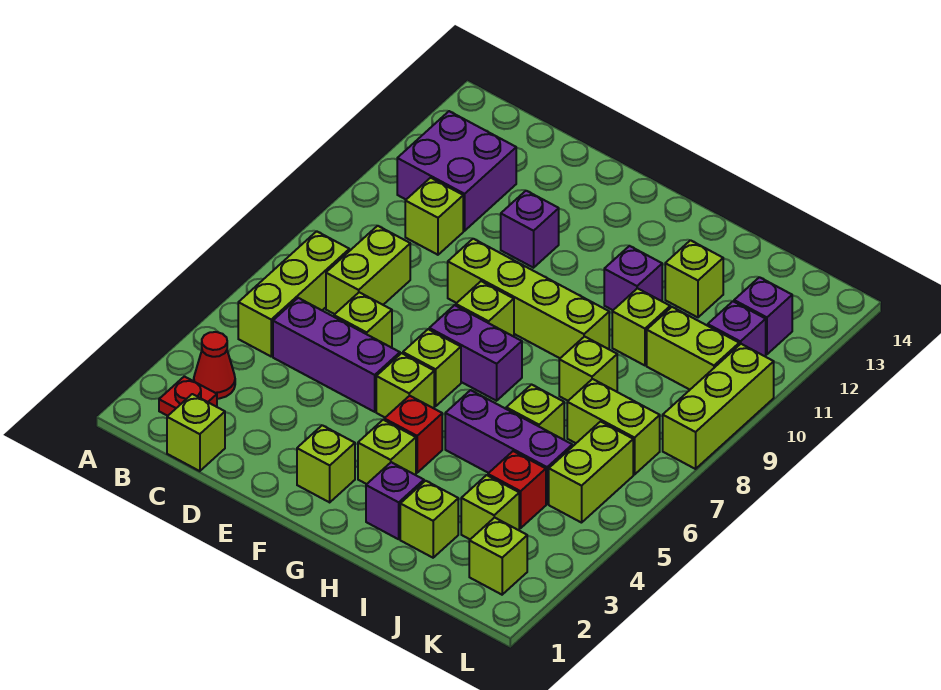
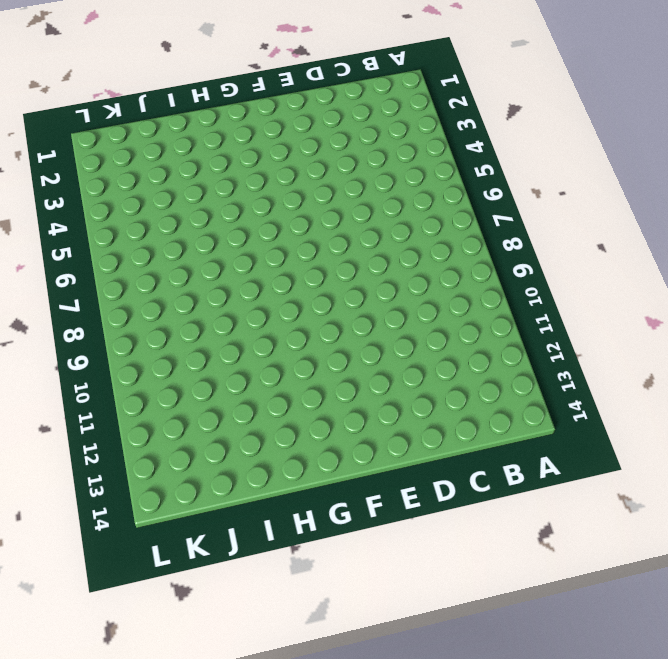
none -> red plate B2 level 1
none -> red cone B3 level 1
none -> lime brick B5:B7 level 1
none -> purple brick B11:C12 level 1

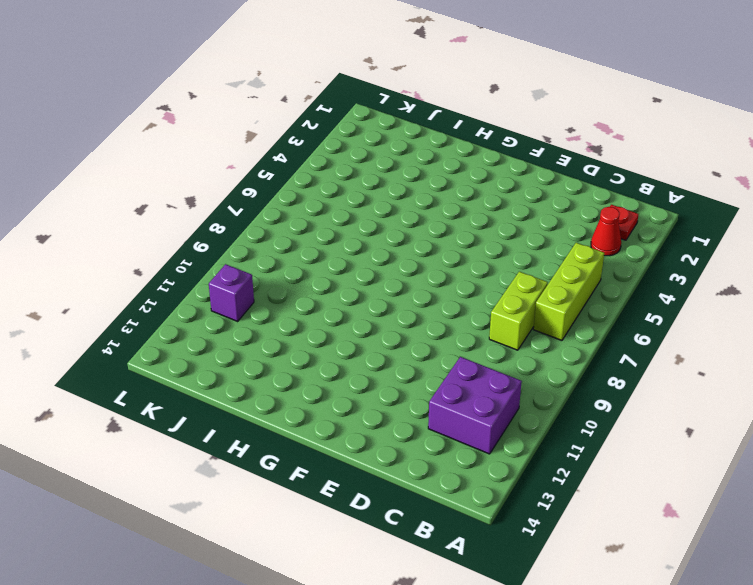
none -> lime brick C1 level 1
none -> purple brick C5:E5 level 1
none -> lime brick C10 level 1
none -> lime brick D6 level 1

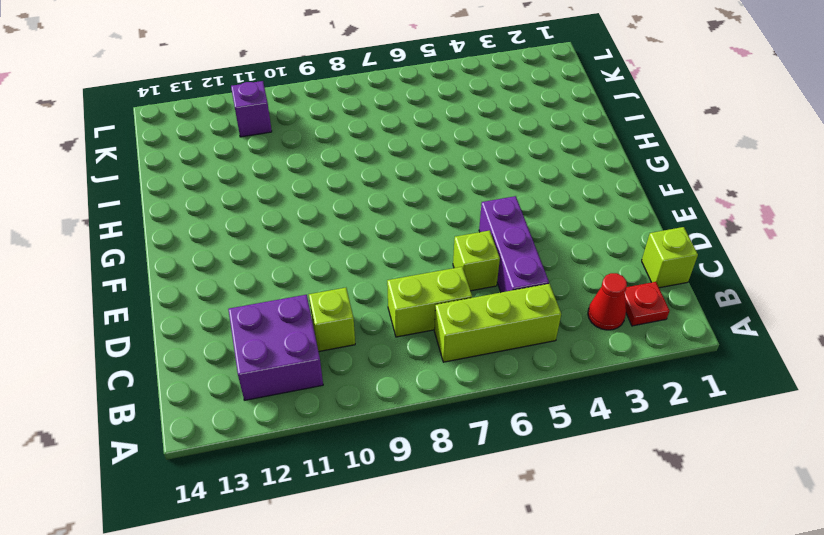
none -> lime brick E9:H9 level 1
none -> purple brick E11 level 1
none -> lime brick F2 level 1
none -> lime brick F5 level 1

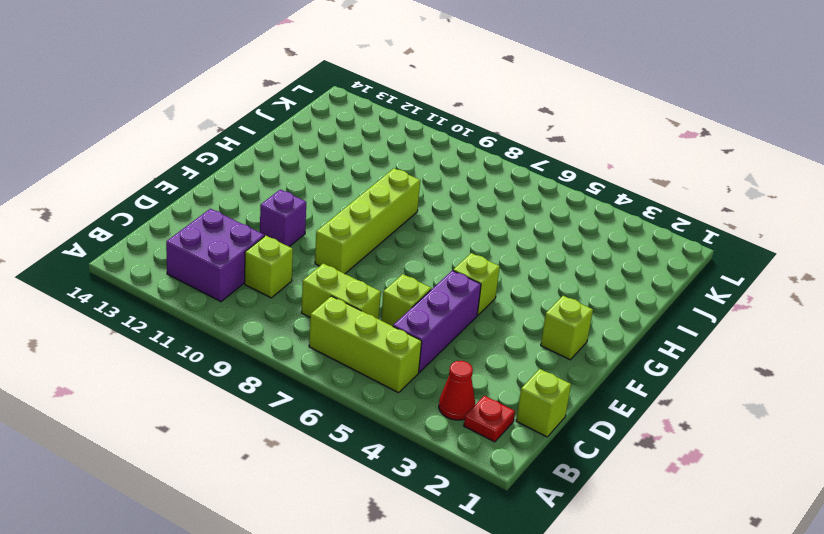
none -> lime brick F6 level 1
none -> purple brick F7:G7 level 1
none -> lime brick F8 level 1
none -> lime brick G3 level 1

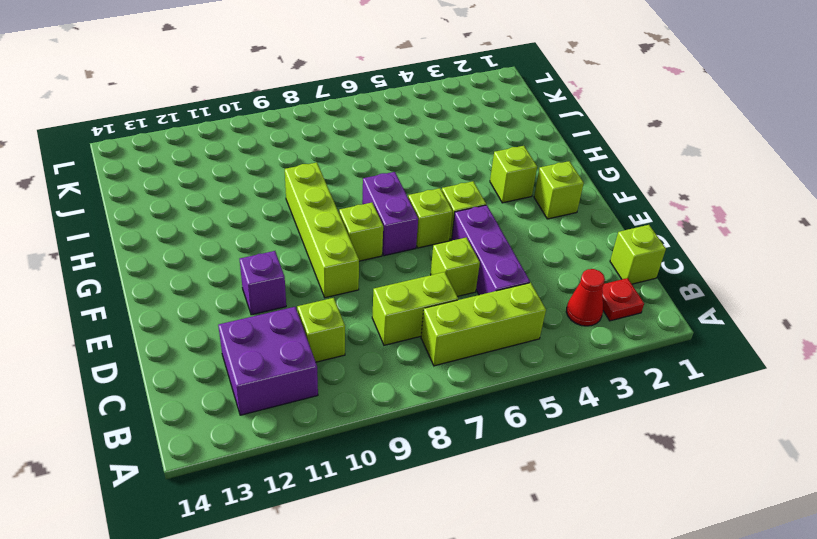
none -> red brick G4 level 1
none -> purple brick H2 level 1
none -> purple brick H5:J5 level 1
none -> purple brick H11 level 1

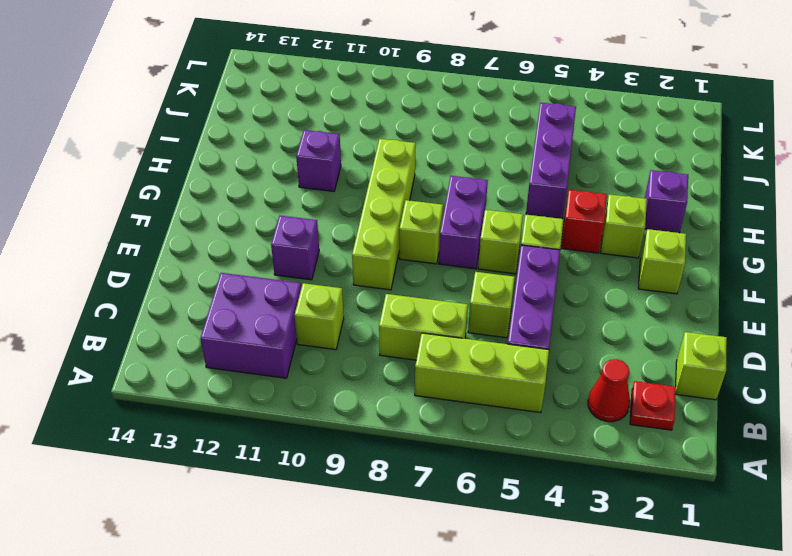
none -> lime brick I2 level 1
none -> lime brick I6 level 1
none -> lime brick I8 level 1
none -> lime brick I10 level 1

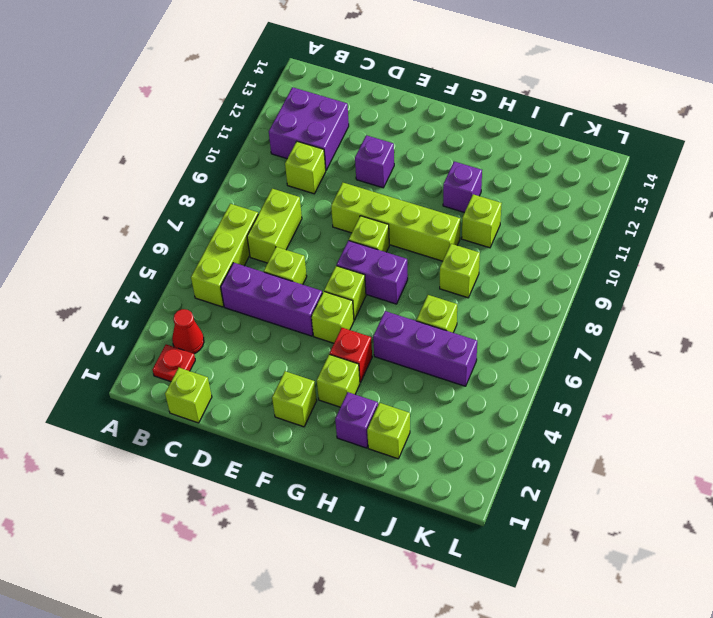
none -> lime brick I12 level 1
none -> lime brick J3 level 1
none -> red brick J4 level 1
none -> lime brick J7:K7 level 1

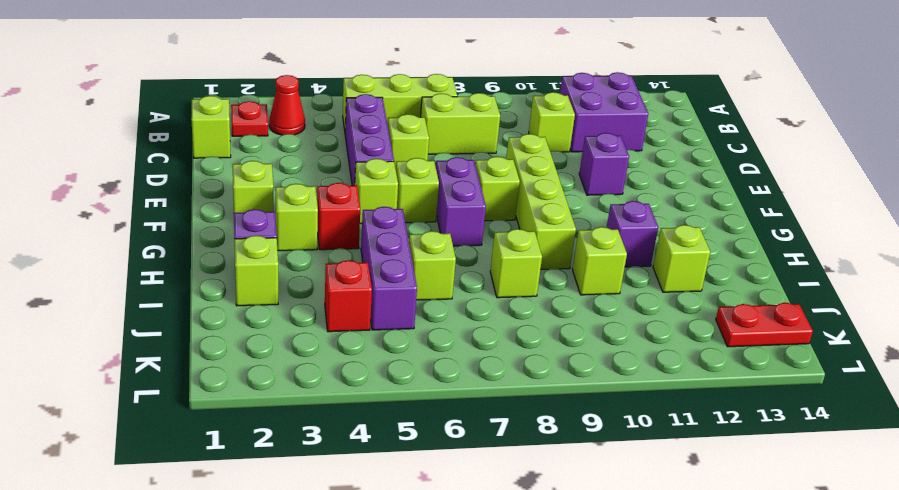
red plate K13:K14 level 1 -> none
none -> lime brick J3 level 1
none -> lime brick J7:K7 level 1
none -> lime brick J10:K10 level 1
none -> lime brick K2 level 1

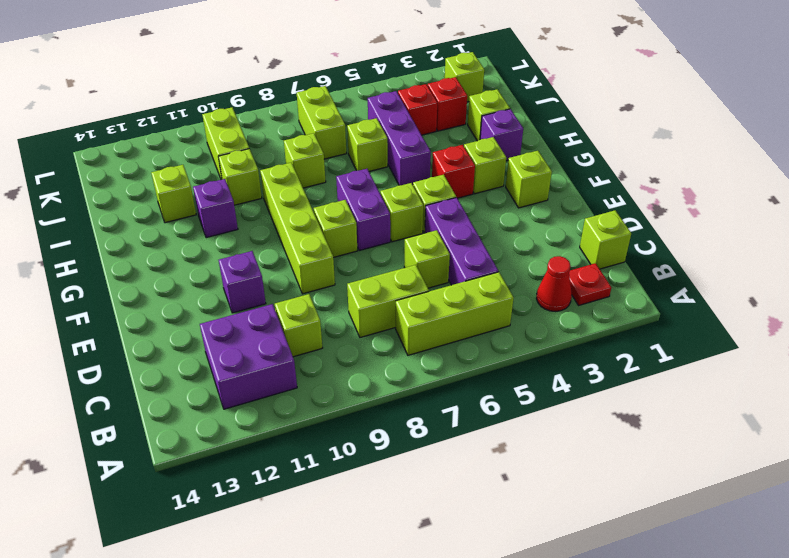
red brick J3 level 1 -> lime brick J3 level 1
none -> lime brick K5:K6 level 1
none -> purple brick K11 level 1
none -> purple brick K12 level 1
none -> lime brick L8:L10 level 1

